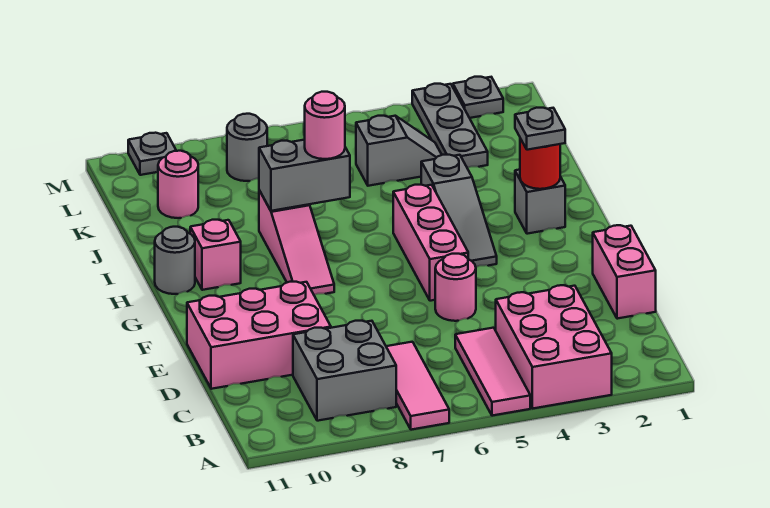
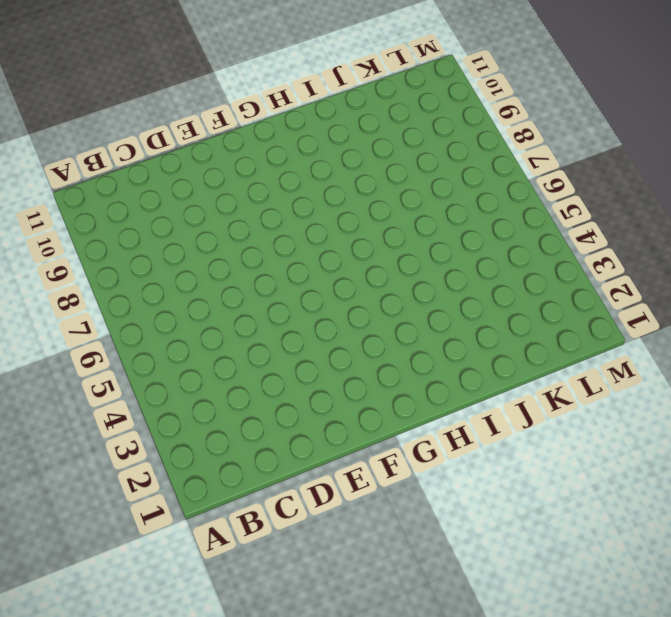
none -> pink brick A3:C4 level 1
none -> pink tile A5:C5 level 1
none -> pink tile A7:C7 level 1

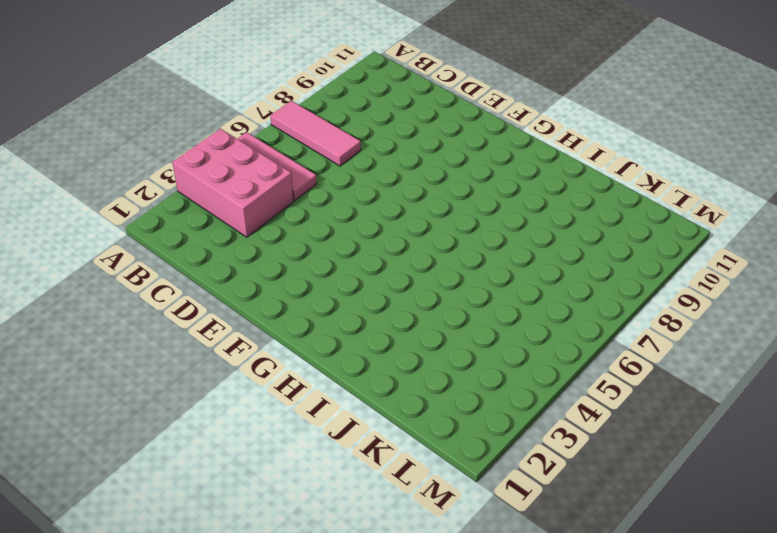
none -> grey brick B8:C9 level 1
none -> pink brick D1:E1 level 1
none -> pink brick D9:E11 level 1

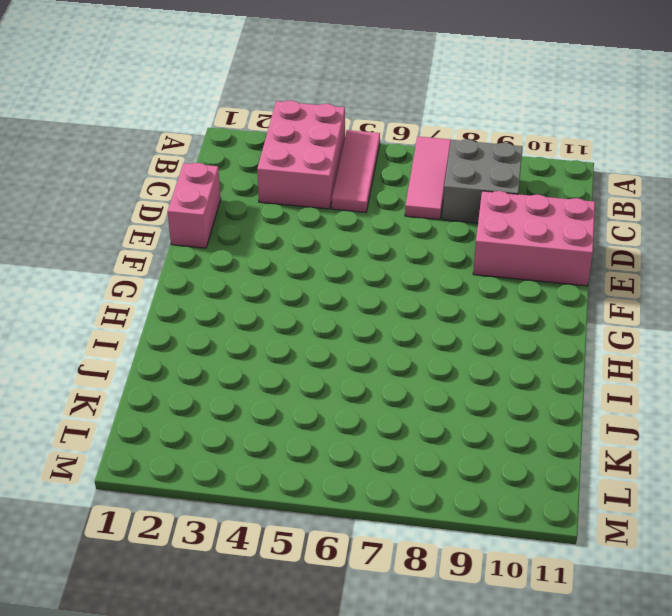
none -> pink round brick E5 level 1
none -> pink brick F5:H5 level 1
none -> grey slope G4:I4 level 1 top I

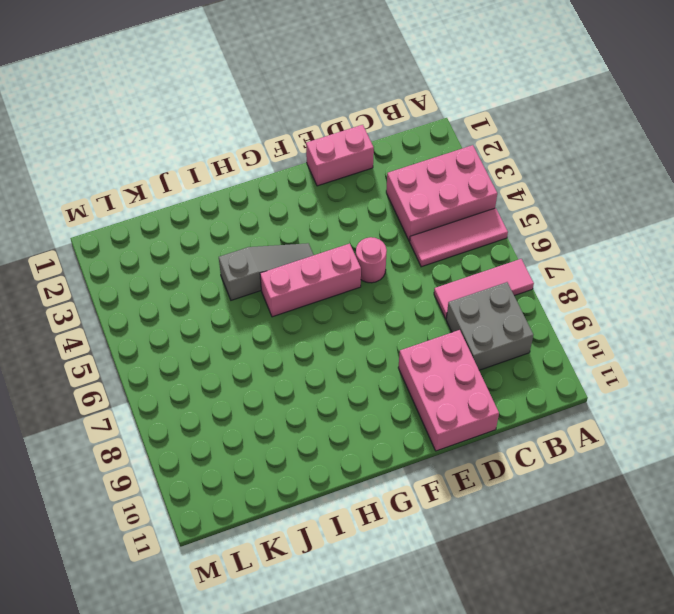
none -> pink slope G8:I8 level 1 top I
none -> grey brick H2 level 1
none -> pink brick H10 level 1

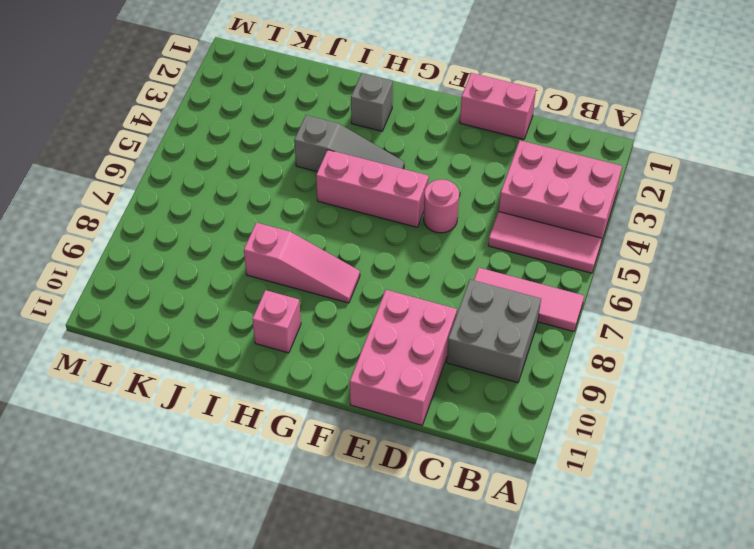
none -> grey round brick H11 level 1
none -> grey plate K3:M3 level 1
none -> grey slope K4:K5 level 1 top 5

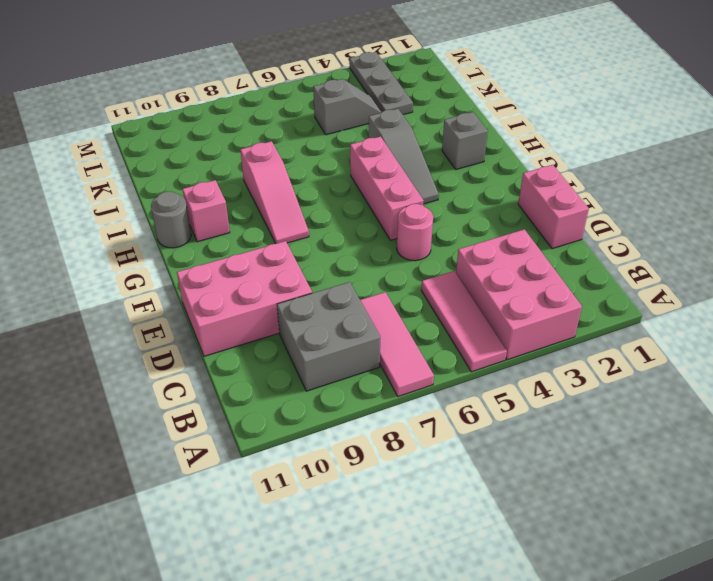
none -> pink round brick K10 level 1
none -> grey round brick L8 level 1
none -> grey plate M2 level 1

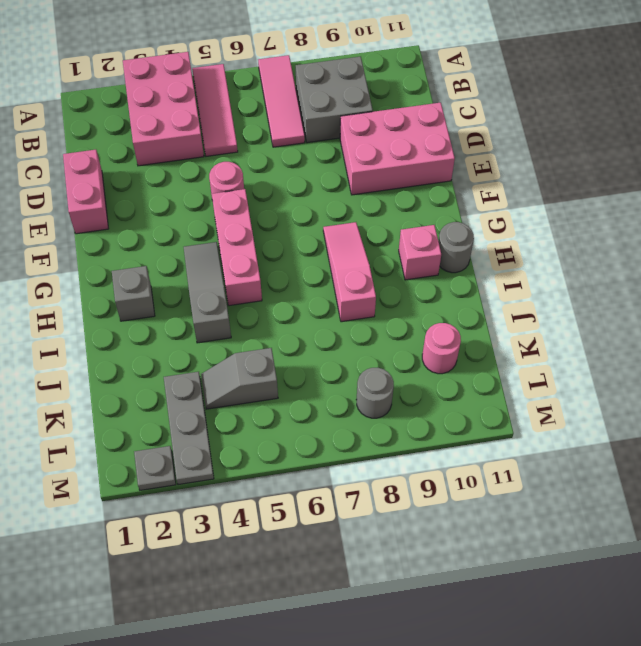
none -> grey plate M10 level 1
none -> red round brick H2 level 2
none -> grey brick I7:I8 level 2

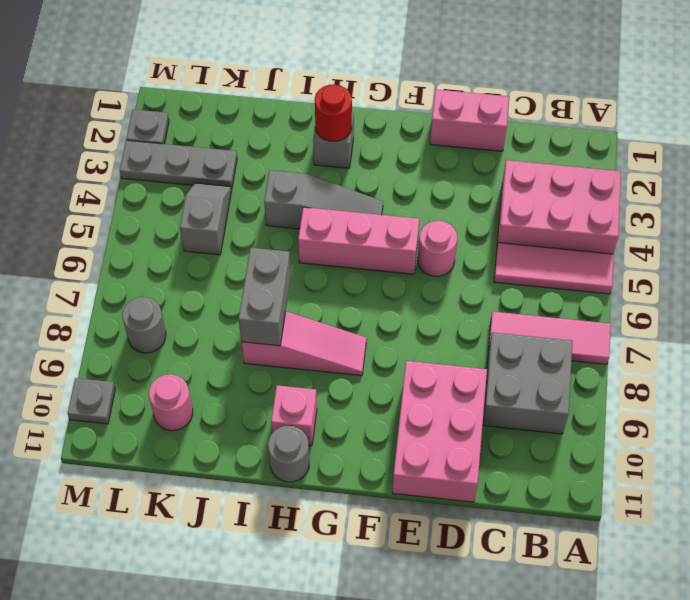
none -> grey plate H2 level 3
none -> pink round brick I7 level 3

